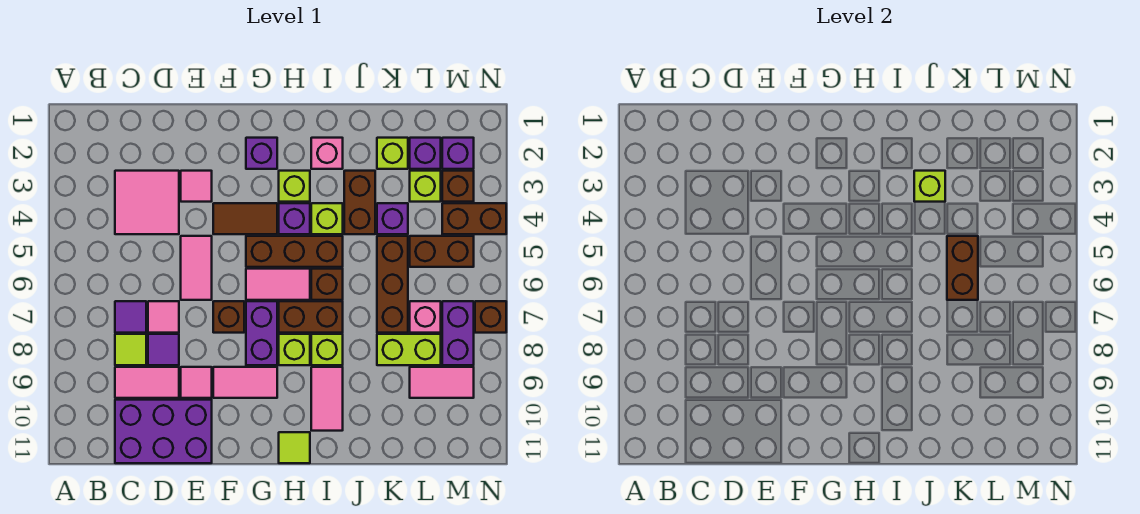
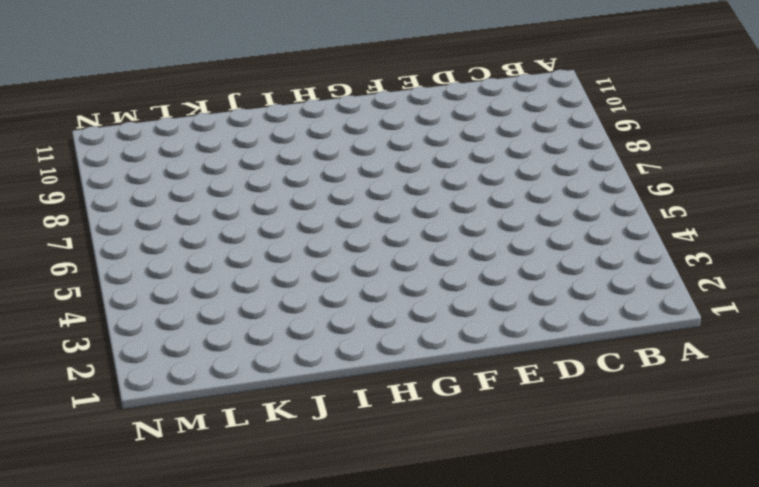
none -> pink tile C3:D4 level 1
none -> purple tile C7 level 1
none -> lime tile C8 level 1
none -> pink tile C9:D9 level 1

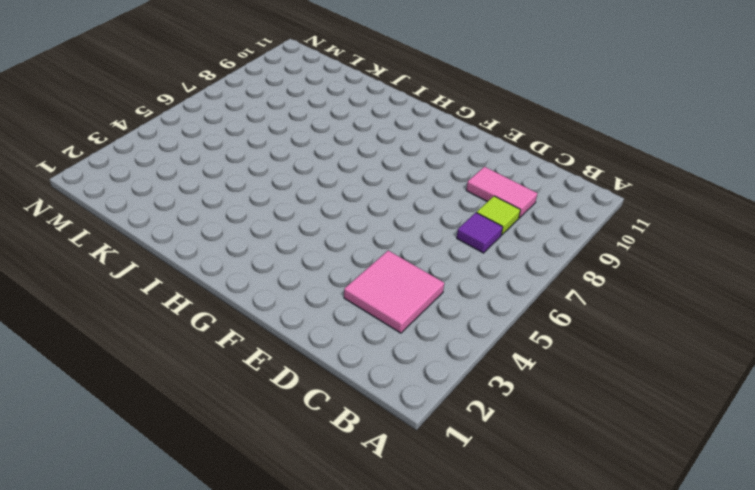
none -> purple brick C10:E11 level 1
none -> pink tile D7 level 1
none -> purple tile D8 level 1
none -> pink tile E3 level 1

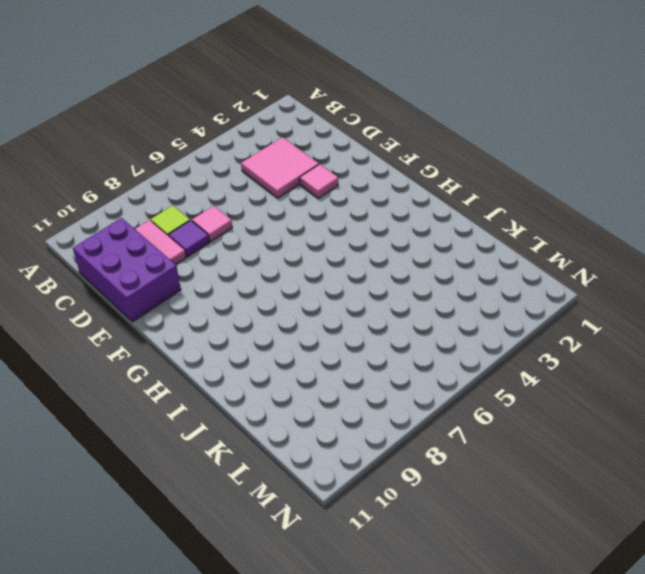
none -> purple tile C7 level 1
none -> pink tile E5:E6 level 1
none -> pink tile E9 level 1
none -> brown tile F4:G4 level 1

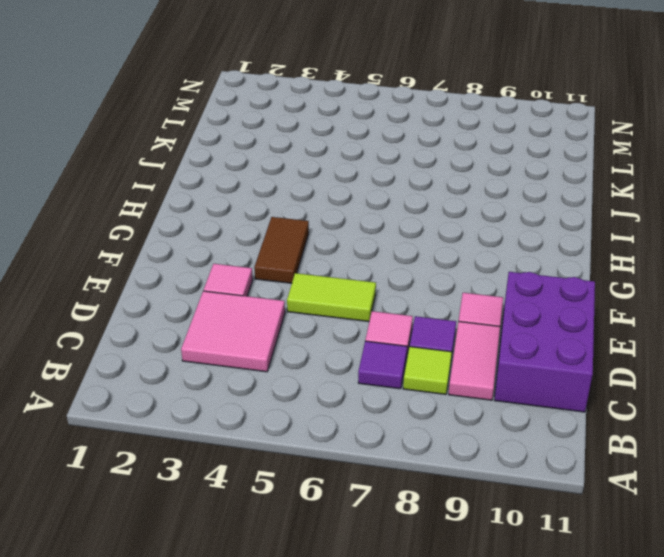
lime tile E5:E6 level 1 -> pink tile E5:E6 level 1
none -> brown brick F7 level 1
none -> pink tile F9:G9 level 1
none -> purple brick G2 level 1
none -> brown brick G5:I5 level 1

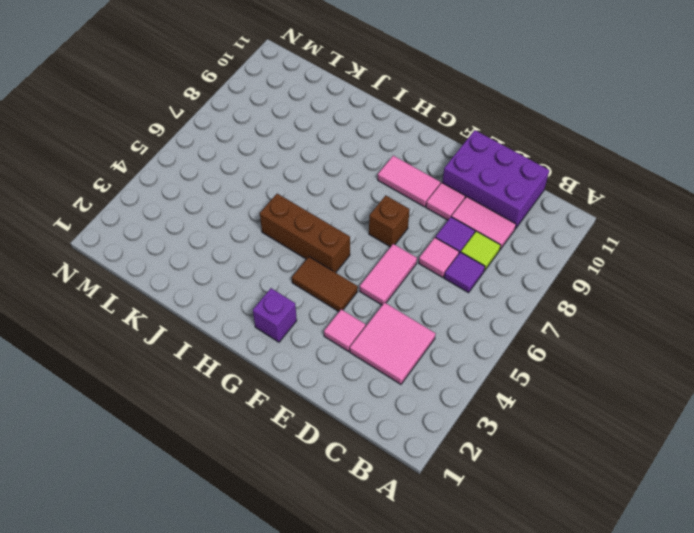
none -> pink tile G6:H6 level 1
none -> purple brick G7:G8 level 1
none -> lime brick H3 level 1
none -> purple brick H4 level 1

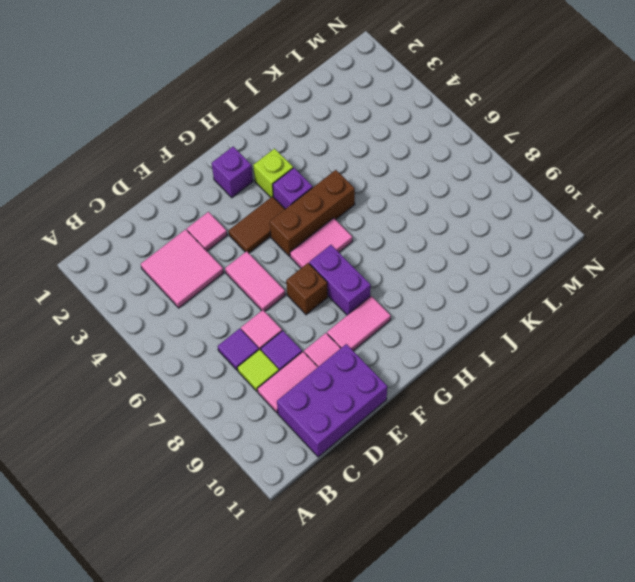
none -> brown brick H7:I7 level 1
none -> lime brick H8 level 1
none -> lime tile H11 level 1
none -> pink brick I2 level 1

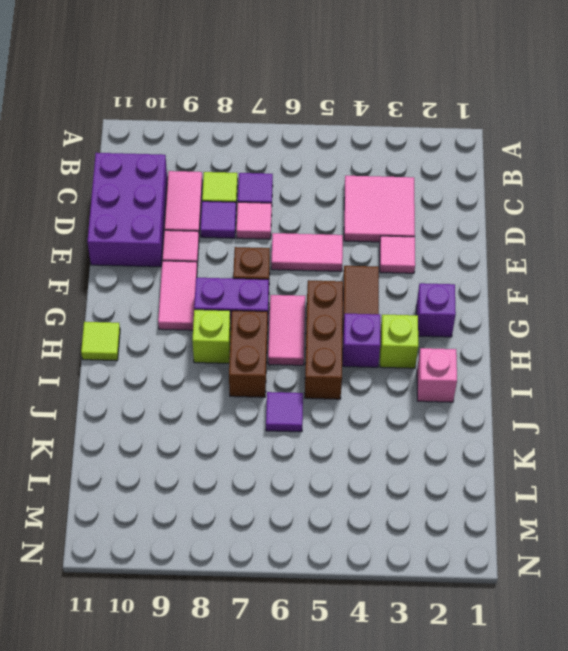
purple tile J6 level 1 -> none
none -> lime brick I4 level 1
none -> brown brick I6 level 1
none -> lime brick I8 level 1
none -> pink tile I9:I10 level 1

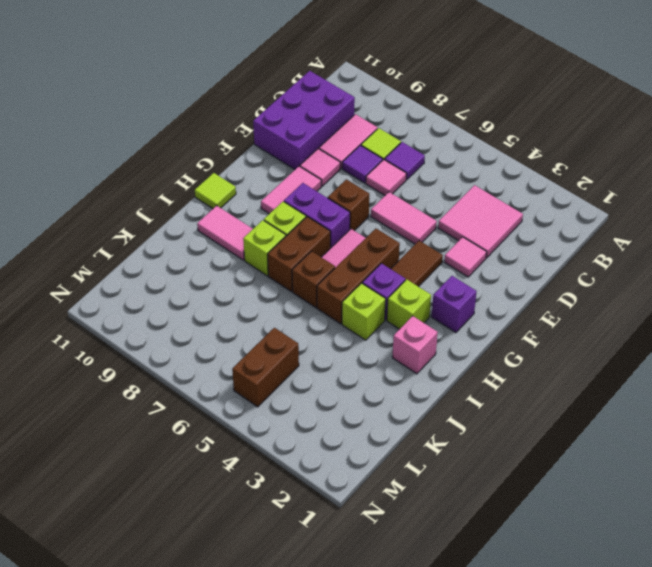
none -> brown brick J3:J4 level 1
none -> lime brick K2 level 1
none -> purple brick K4 level 1
none -> brown brick K5:K7 level 1

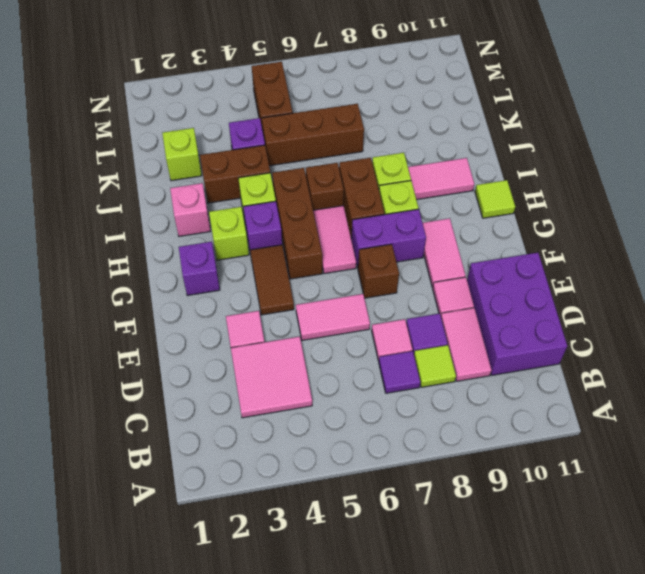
none -> lime brick K8:L8 level 1
none -> purple brick L2 level 1
none -> lime brick L3 level 1
none -> pink brick L7 level 1

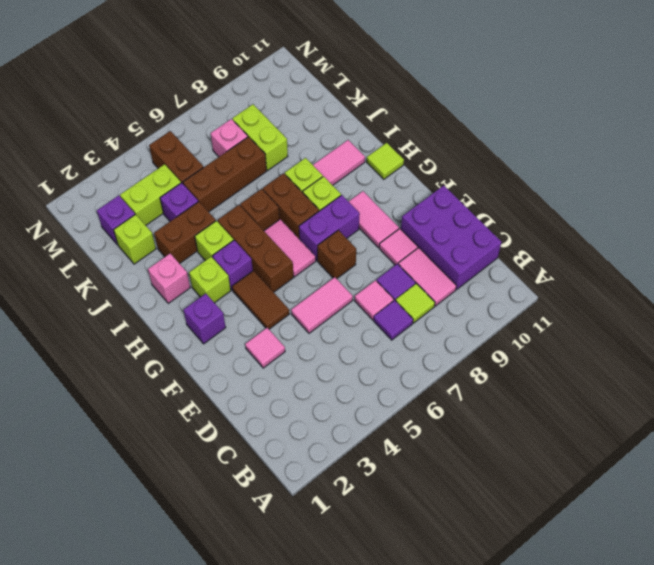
lime brick L3:L4 level 1 -> lime brick L3 level 1
none -> pink tile C3:D4 level 1
none -> pink tile L9:M9 level 1
none -> purple brick M2 level 1
none -> brown brick M3 level 1

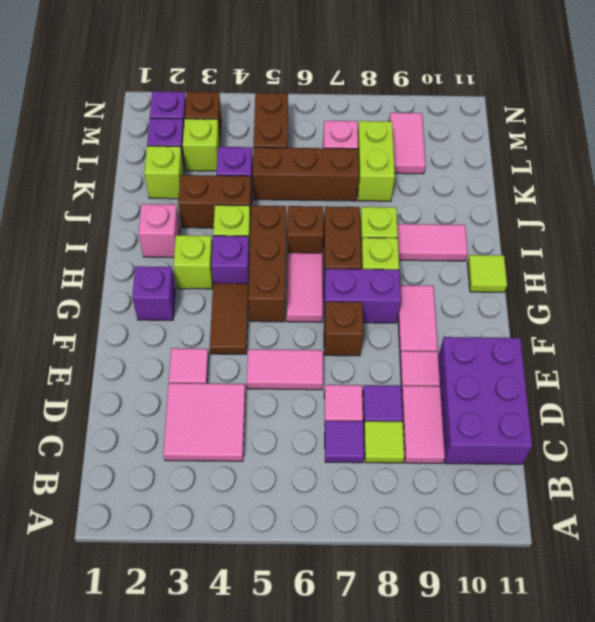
none -> brown brick M4:N4 level 1
none -> purple brick M7:M8 level 1
none -> brown brick N7 level 1
none -> lime brick J3 level 2

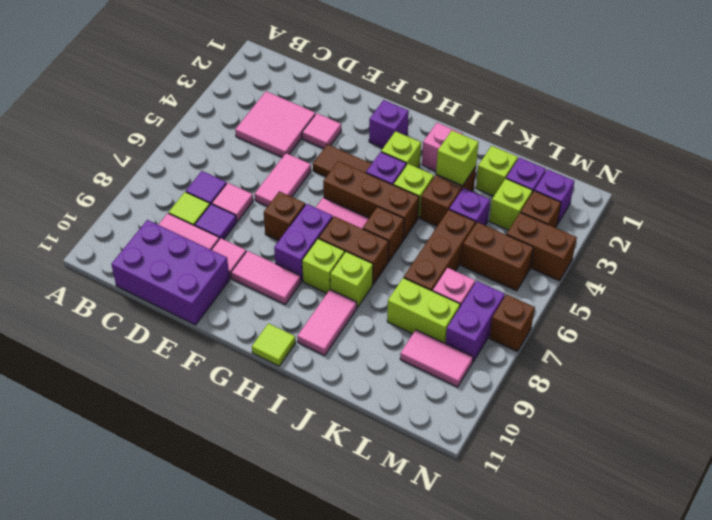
none -> brown brick K5:K6 level 2

